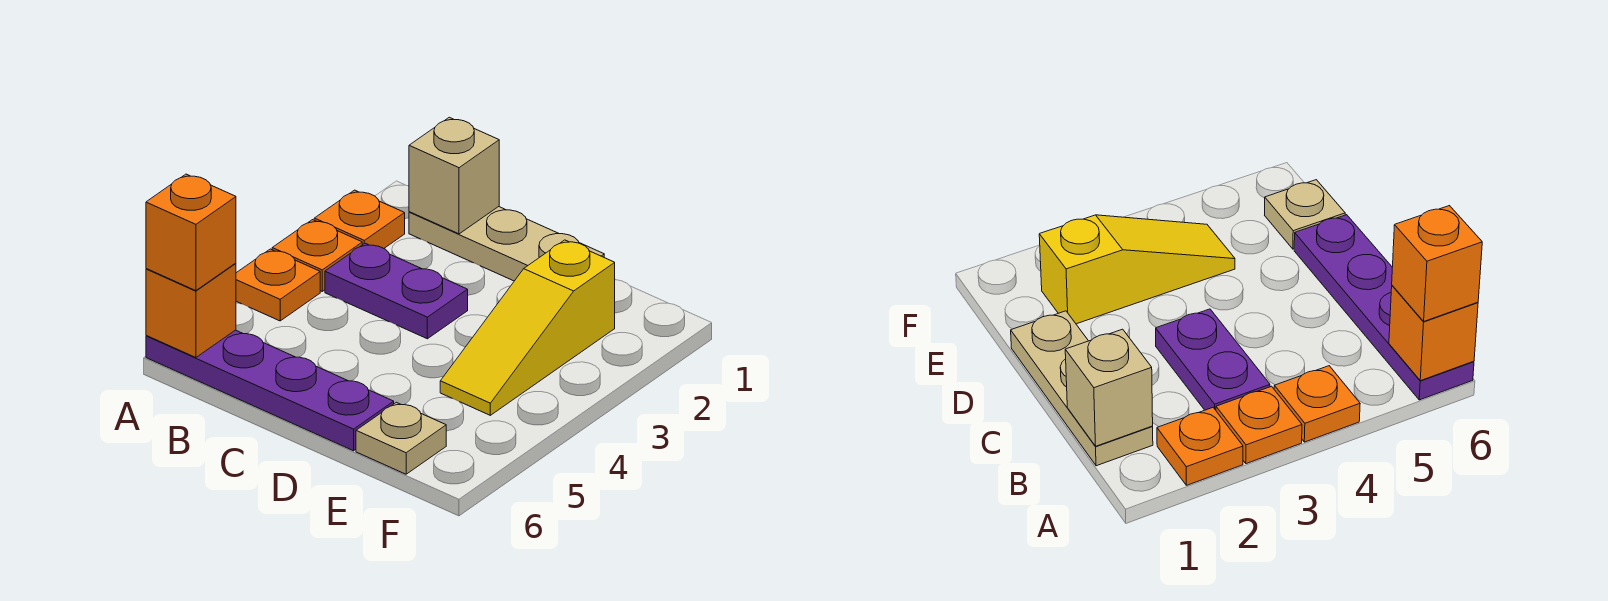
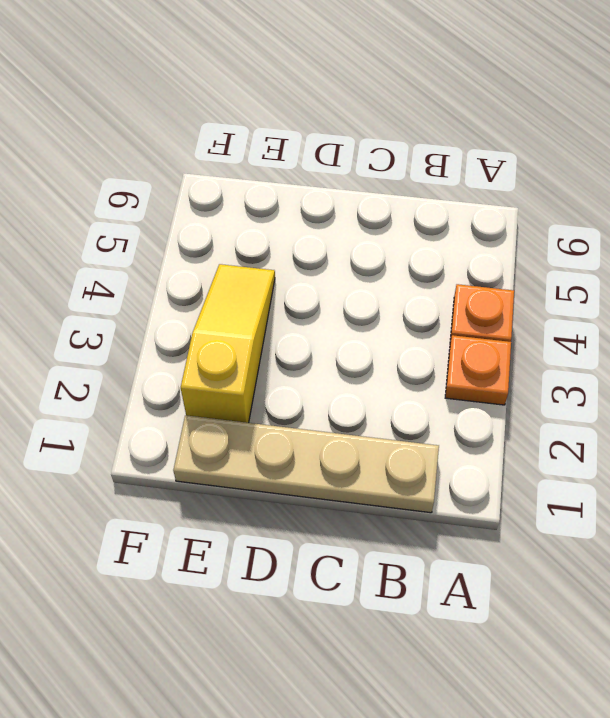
tan plate B1:E1 level 1 -> tan plate B1:D1 level 1
none -> orange plate A2 level 1
none -> purple plate A6:D6 level 1

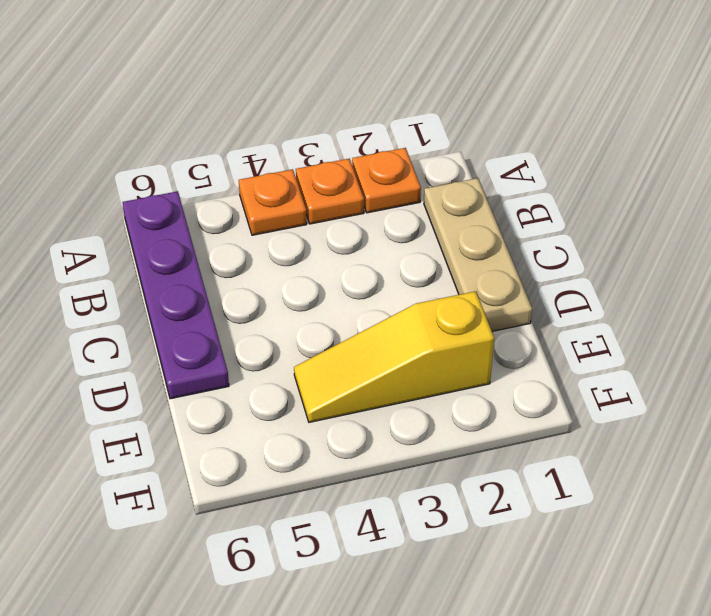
none -> purple plate B3:C3 level 1
none -> tan plate E6 level 1

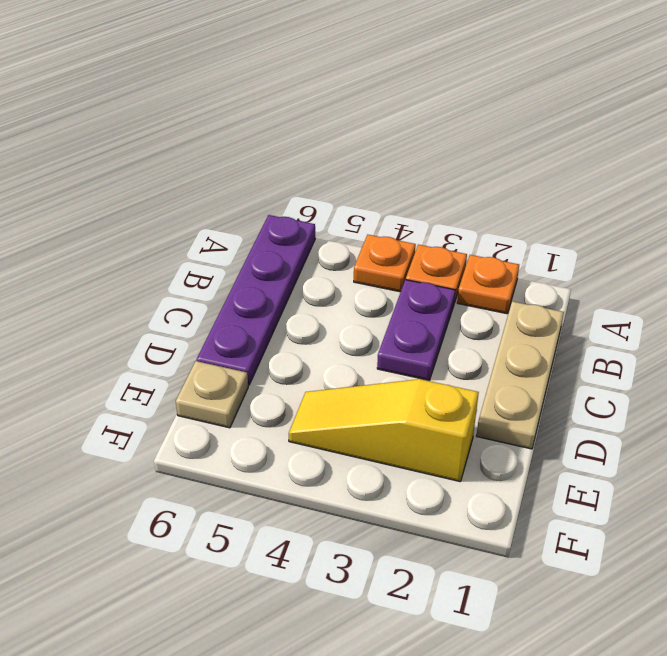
none -> orange brick A6 level 2
none -> tan brick B1 level 2

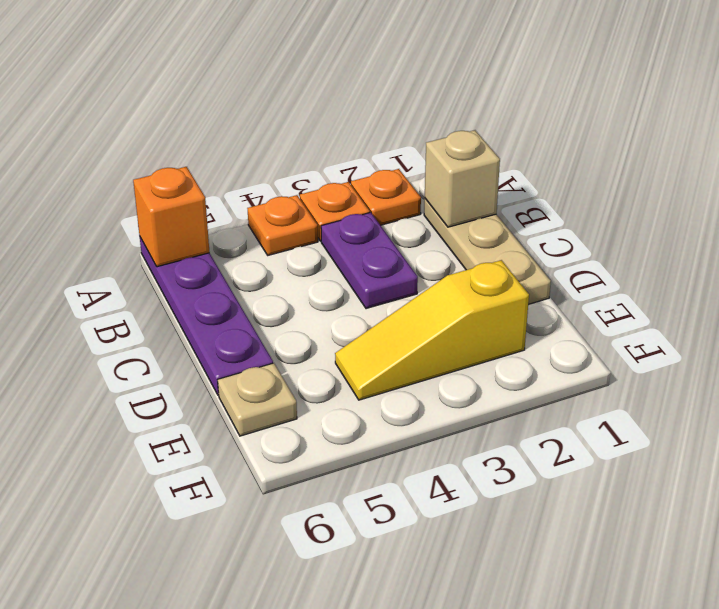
none -> orange brick A6 level 3

